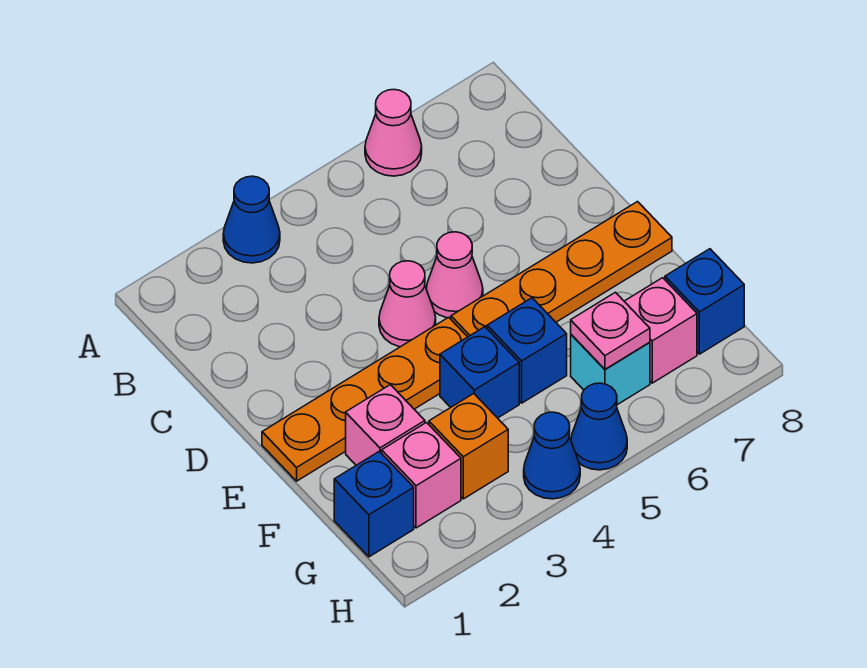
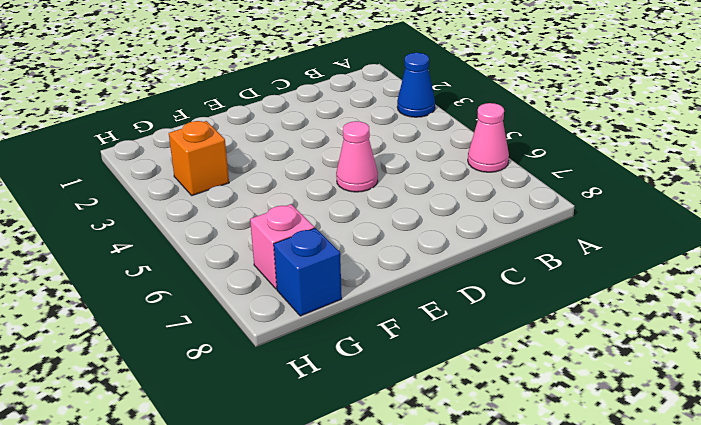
none -> pink cone D4 level 1
none -> orange plate E1:E4 level 1
none -> orange plate E5:E8 level 1

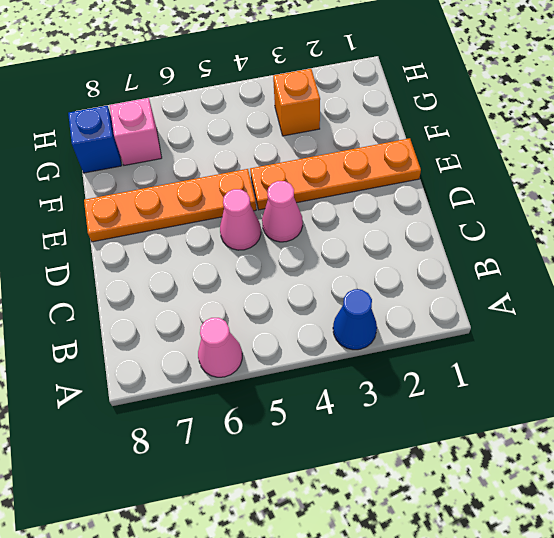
none -> pink brick F2 level 1
none -> blue brick F4 level 1
none -> blue brick F5 level 1

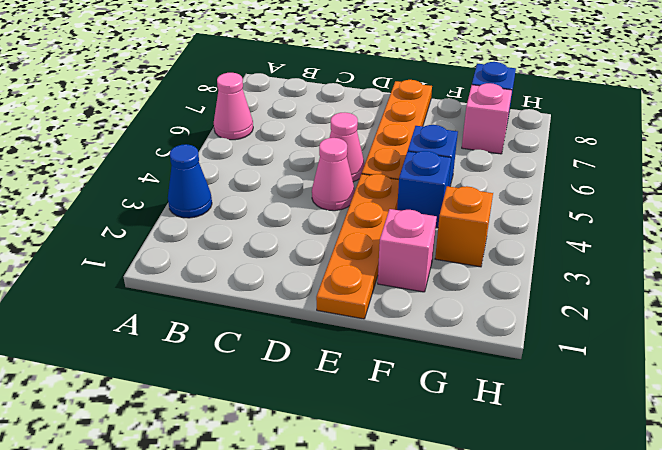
none -> blue brick G1 level 1
none -> pink brick G2 level 1
none -> cyan brick G6 level 1

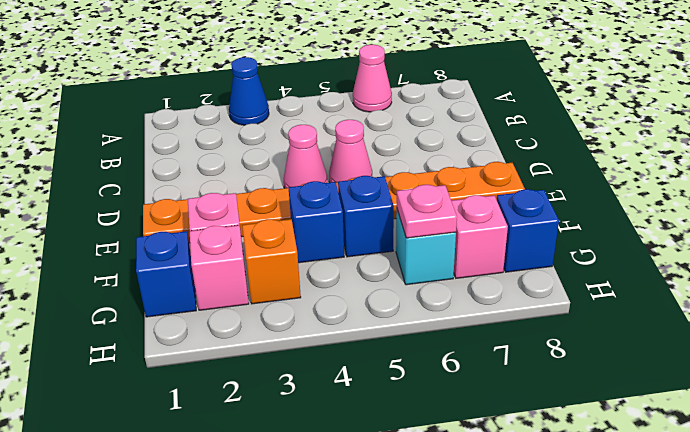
none -> blue cone H4 level 1
none -> blue cone H5 level 1

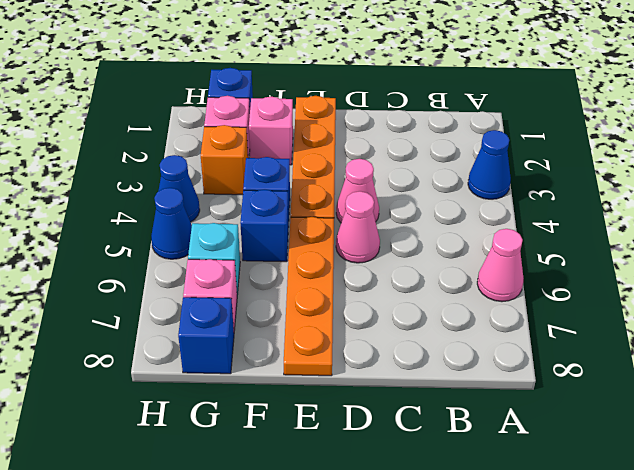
none -> pink plate G6 level 2

